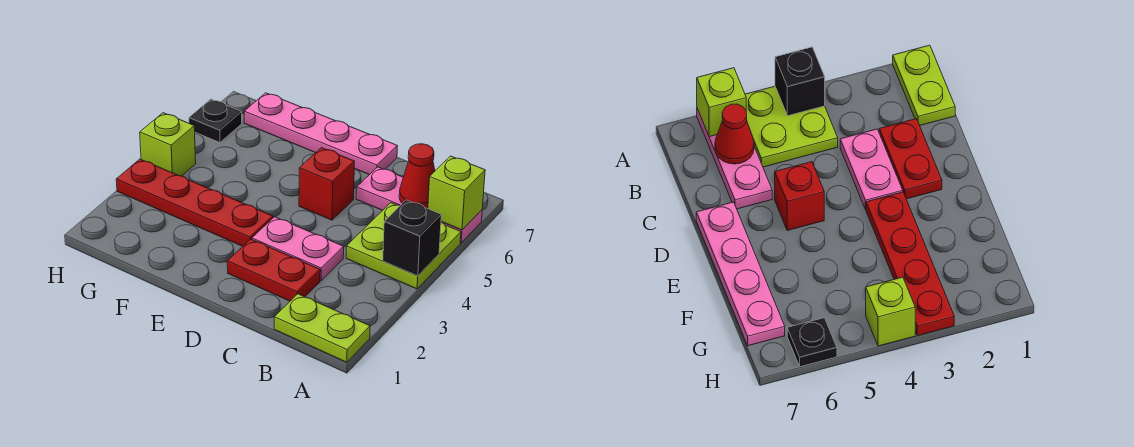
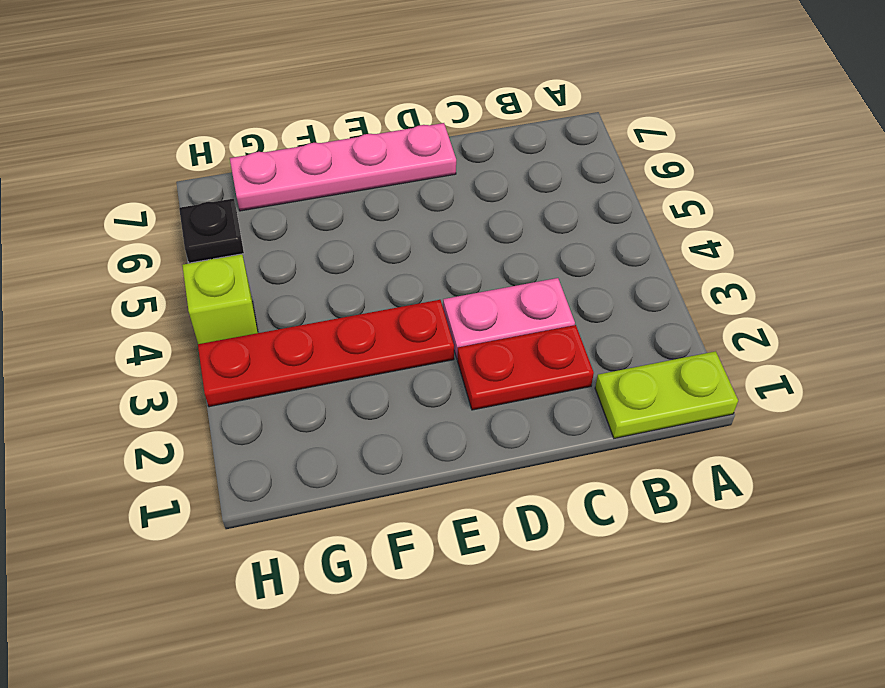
none -> lime plate A4:B5 level 1
none -> pink plate A6:C6 level 1
none -> red brick D5 level 1

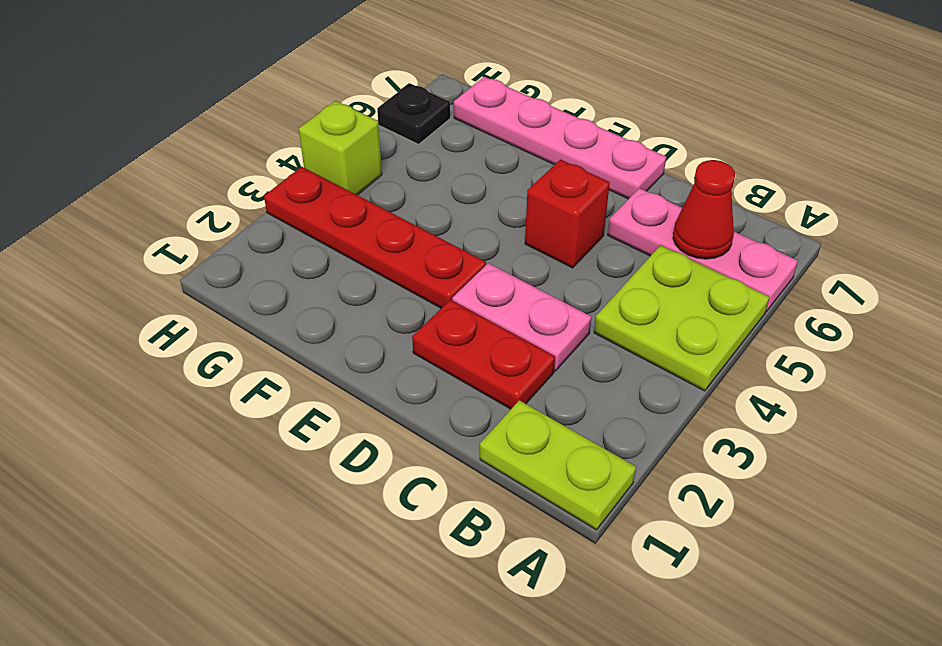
none -> black brick A4 level 2
none -> lime brick A6 level 2

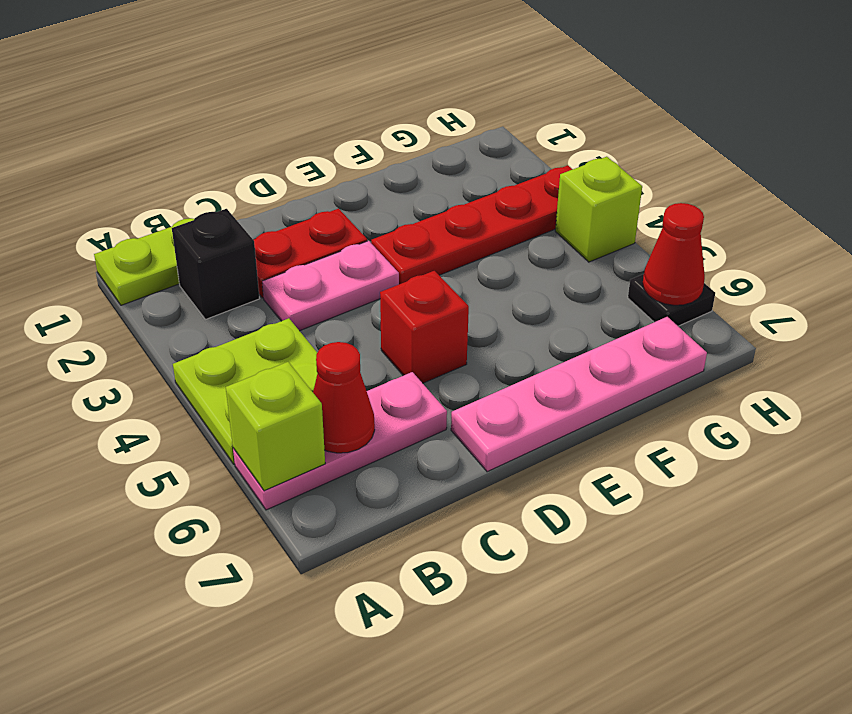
black brick B2 level 1 -> black brick A4 level 2
red cone H6 level 2 -> none

